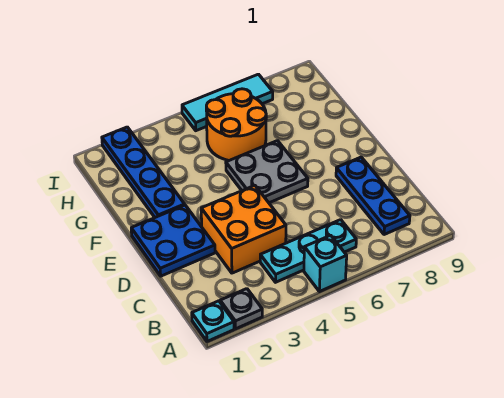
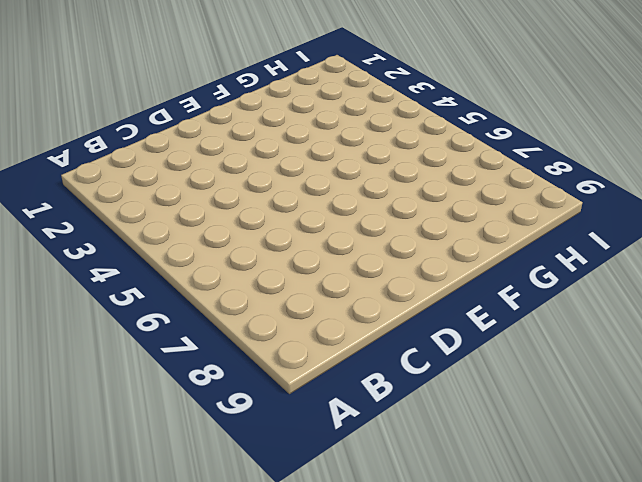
none -> cyan plate A1 level 1
none -> grey plate A2 level 1

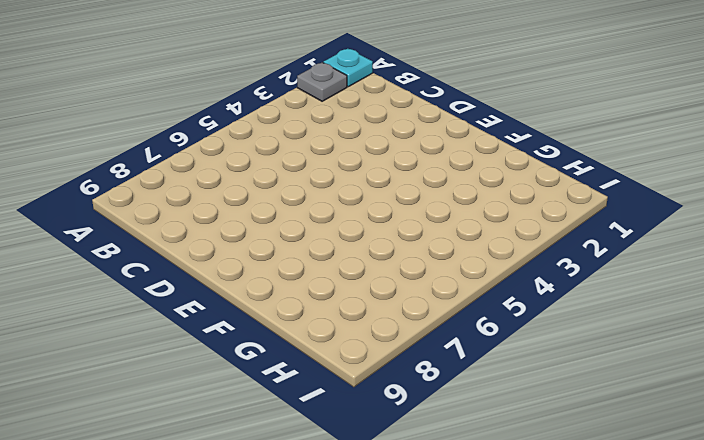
none -> cyan brick A5 level 1
none -> cyan plate B4:B6 level 1

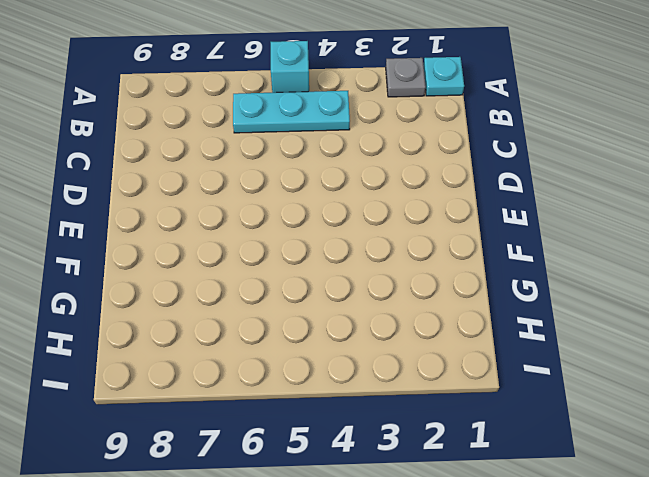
none -> blue plate B8:D8 level 1
none -> orange brick C3:D4 level 1

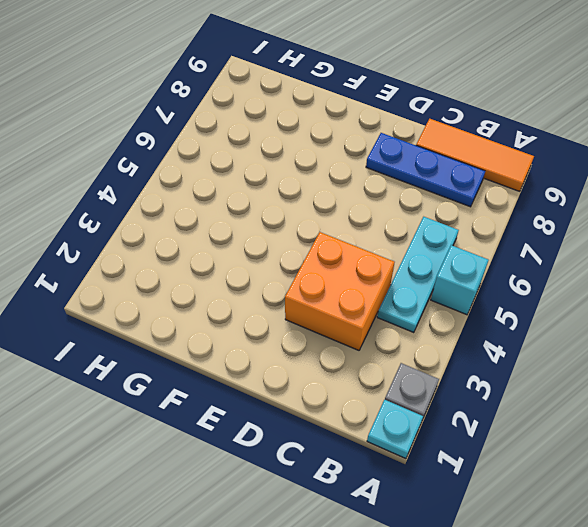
orange tile A9:C9 level 1 -> none
none -> blue plate D1:E2 level 1
none -> grey plate E5:F6 level 1

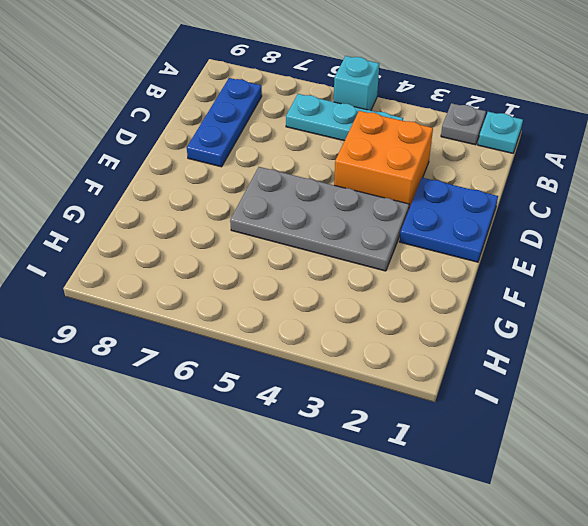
grey plate E3:F6 level 1 -> grey plate E5:F6 level 1
none -> blue plate F2:I2 level 1
none -> orange round brick G5:H6 level 1

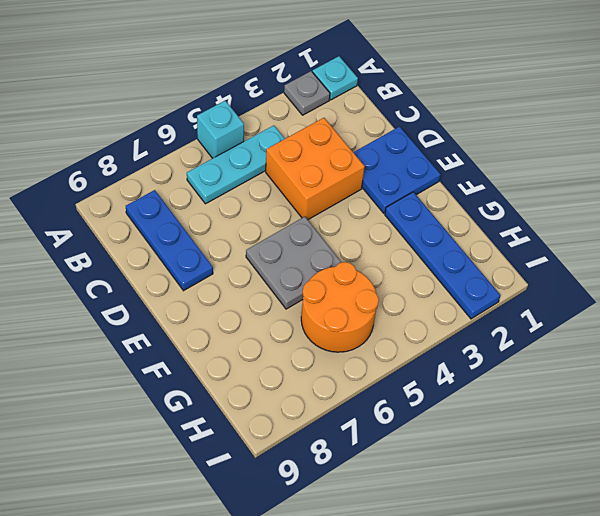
none -> cyan tile I5:I7 level 1

